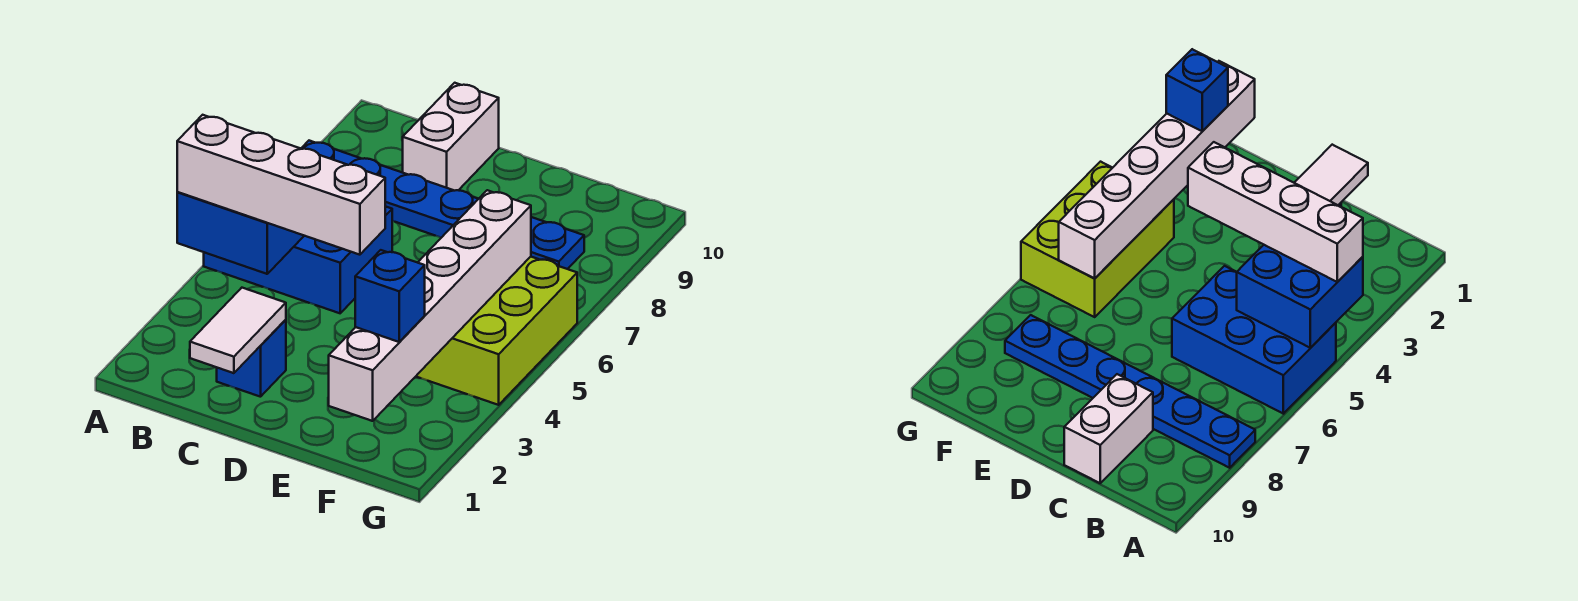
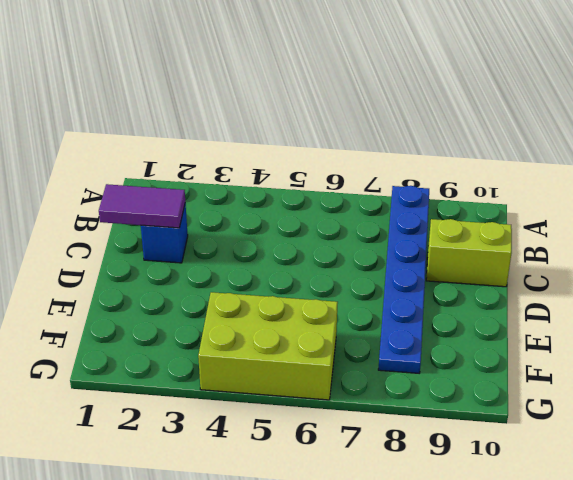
purple tile C1:C2 level 2 -> white tile C1:C2 level 2
lime brick C9:C10 level 1 -> white brick C9:C10 level 1
none -> blue brick A5:C6 level 1
none -> blue brick A4:B5 level 2

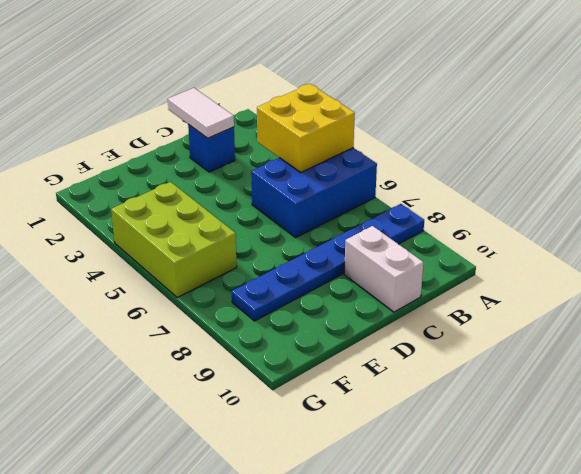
yellow brick A4:B5 level 2 -> blue brick A4:B5 level 2
none -> white brick F1:F6 level 2
none -> white brick A4:D4 level 3

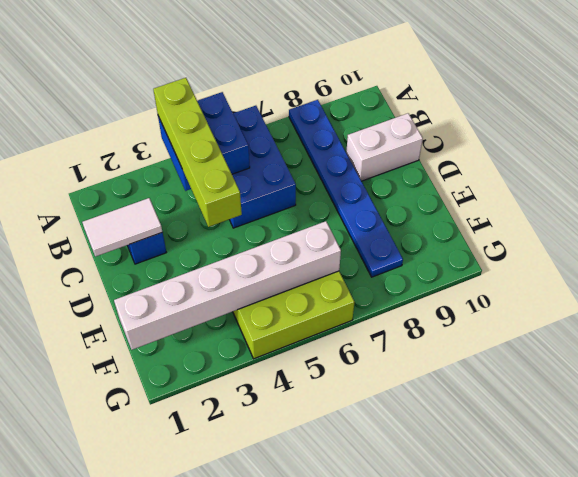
lime brick A4:D4 level 3 -> white brick A4:D4 level 3
none -> blue brick F2 level 3

